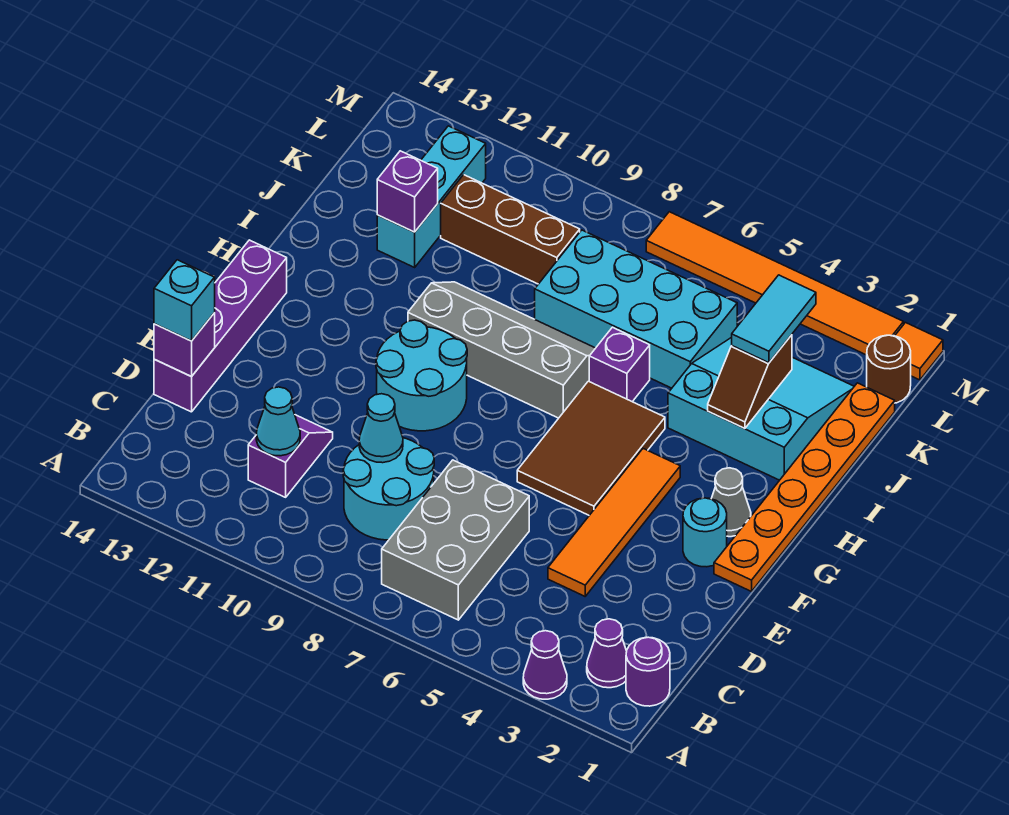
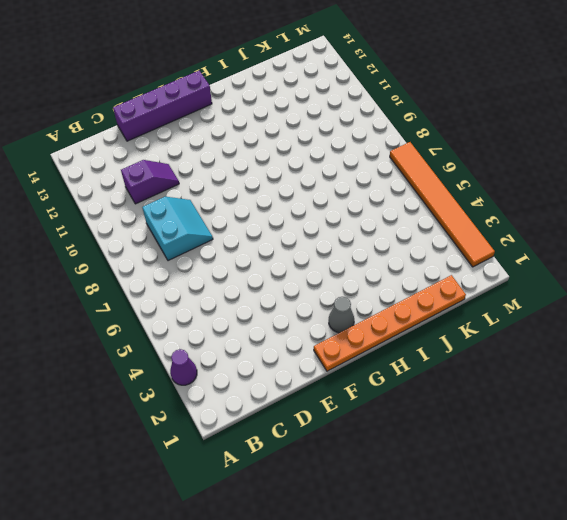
cyan slope C8:D9 level 1 top C -> cyan round brick C8:D9 level 1
none -> purple round brick B1 level 1
none -> purple cone B2 level 1
none -> grey brick B6:D7 level 1

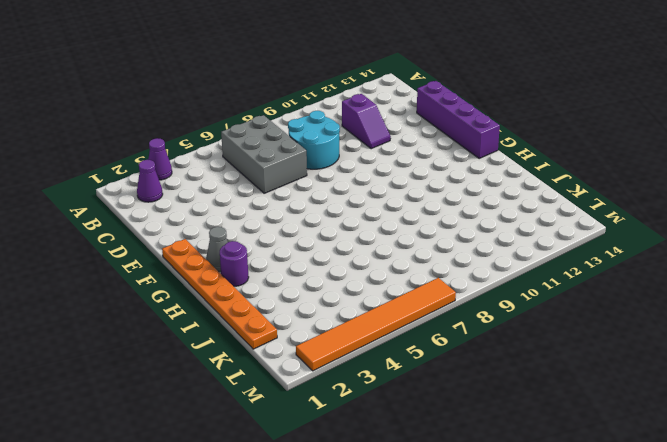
purple round brick H2 level 1 -> purple round brick B1 level 1
none -> orange tile D4:G4 level 1
none -> cyan round brick F2 level 1
none -> brown tile F5:H6 level 1

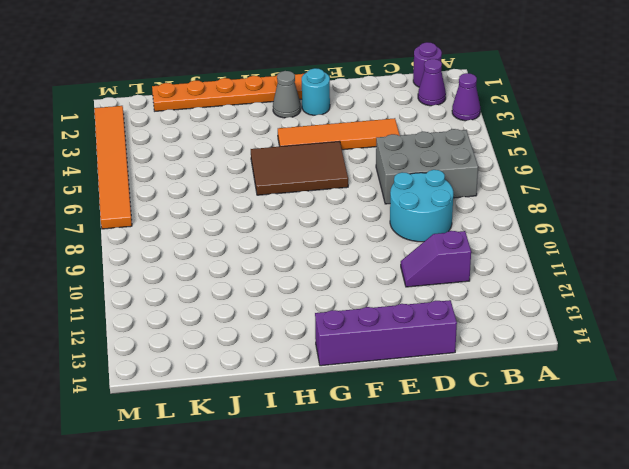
none -> cyan round brick F9:G10 level 1
none -> grey slope H7:I10 level 1 top H
none -> cyan slope I2:K4 level 1 top I

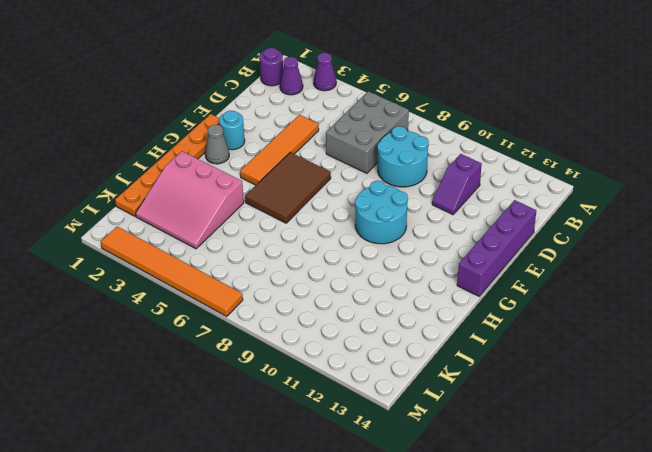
pink slope I2:K4 level 1 top I -> cyan slope I2:K4 level 1 top I
none -> grey slope H7:I10 level 1 top H
none -> purple brick I6 level 1
none -> cyan brick J5:K8 level 1

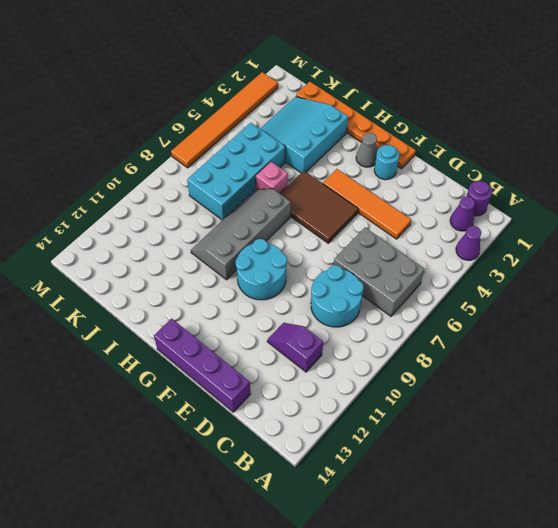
pink brick I6 level 1 -> purple brick I6 level 1
none -> cyan brick J12:L12 level 1
none -> brown brick K9:K11 level 1
none -> brown round brick L1 level 1

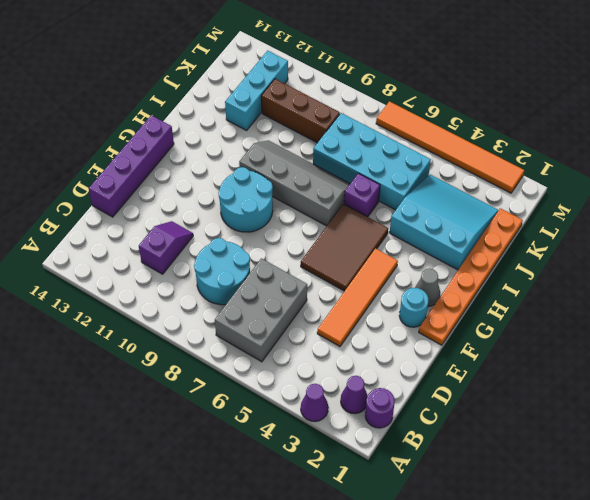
none -> brown round brick L1 level 1
none -> orange tile M1 level 1
none -> cyan cone C11 level 2

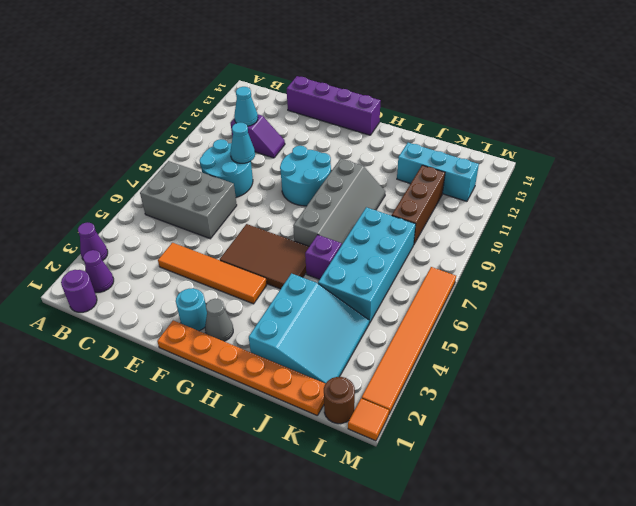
none -> purple brick D14 level 2
none -> brown slope I3:J3 level 2 top J
none -> purple brick J12 level 2

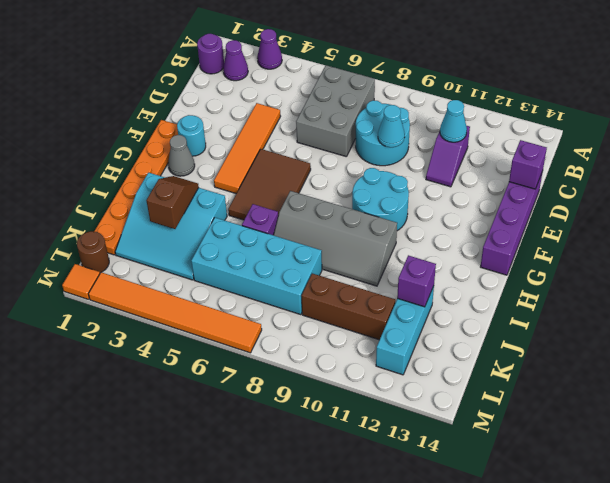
none -> cyan brick D14 level 3
none -> cyan tile J3:K3 level 3

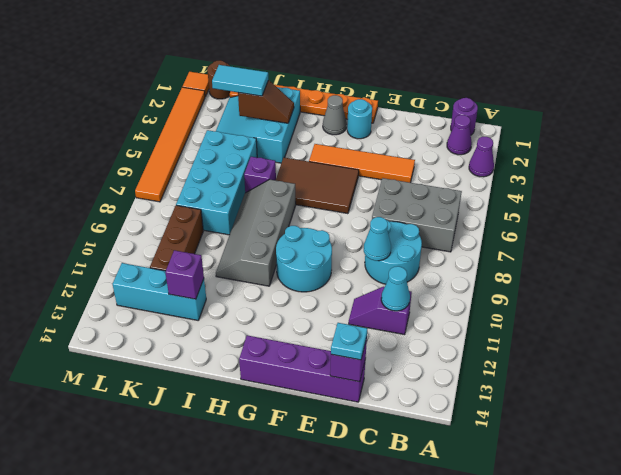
cyan plate D14 level 3 -> cyan brick D14 level 3

